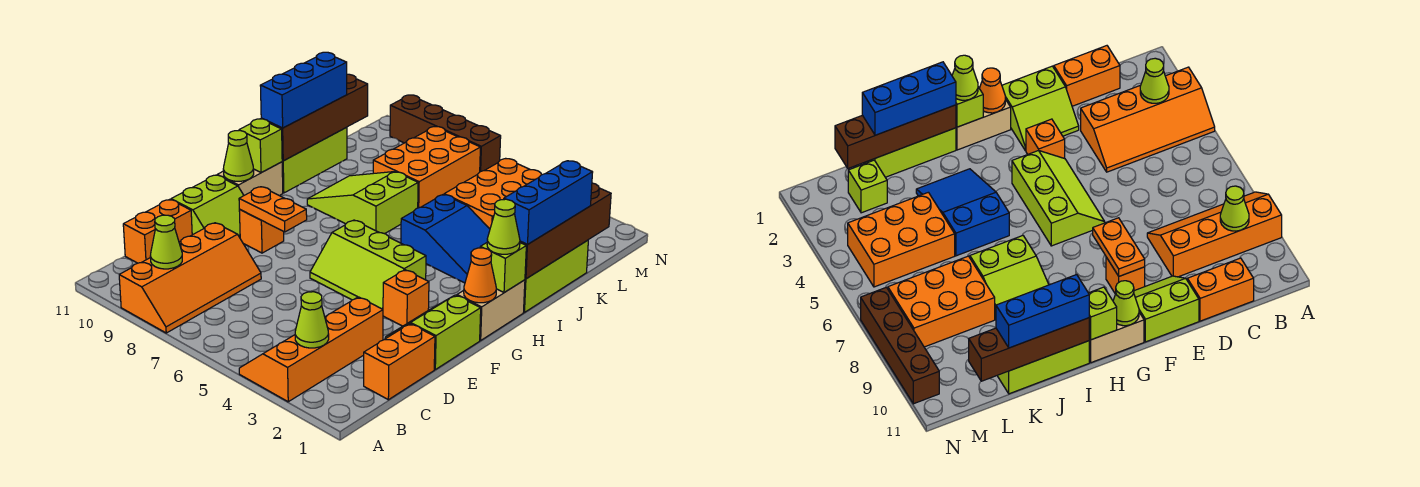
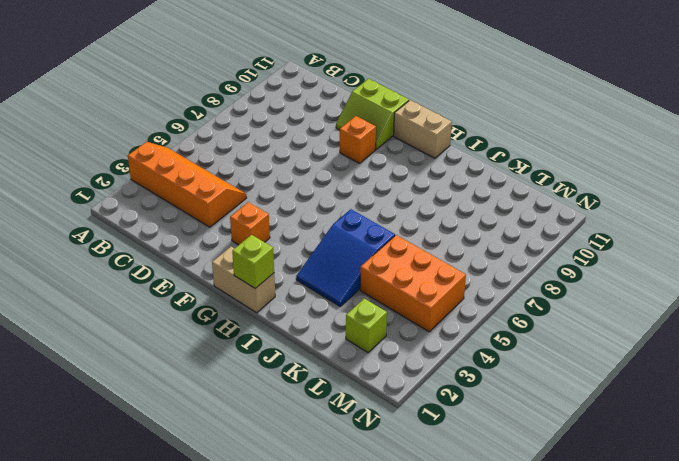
none -> orange slope A8:D9 level 1 top 9
none -> orange brick C1:D1 level 1
none -> orange brick C11:D11 level 1
none -> lime slope E1:F2 level 1 top 1

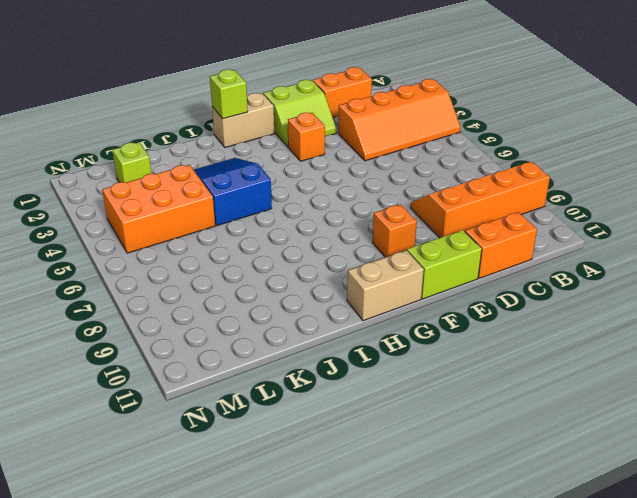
none -> lime slope F4:G6 level 1 top G
none -> lime brick I1:K1 level 1
none -> lime slope I7:J9 level 1 top 7
none -> lime brick I11:K11 level 1

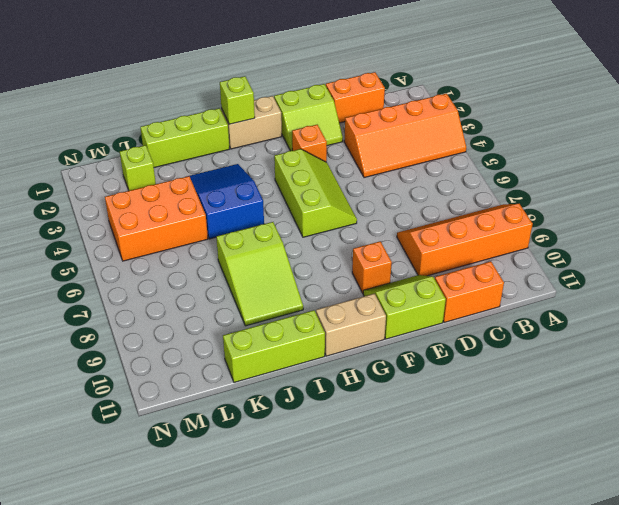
none -> orange brick K7:M8 level 1
none -> brown brick N7:N10 level 1
none -> lime cone B3 level 2
none -> lime cone B9 level 2

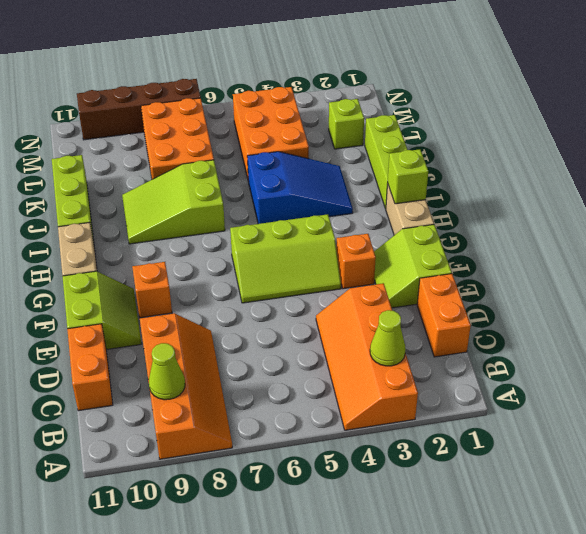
none -> orange plate F8:F9 level 2
none -> orange cone G1 level 2
none -> lime cone G11 level 2
none -> lime brick H11 level 2

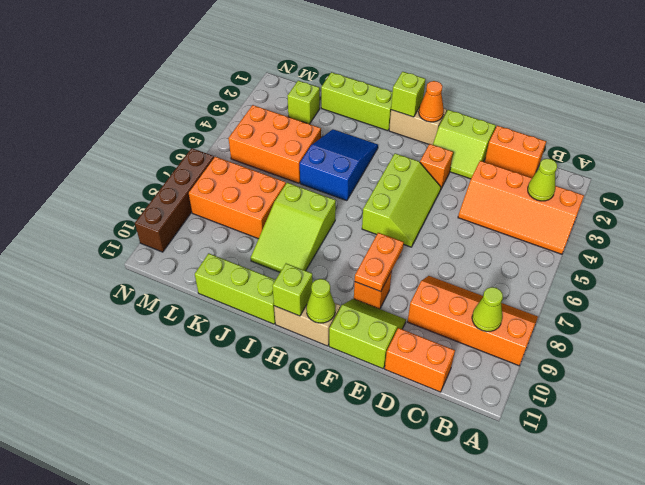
none -> brown brick I1:L1 level 2
none -> brown brick I11:L11 level 2
none -> lime cone H1 level 3
none -> blue brick I1:K1 level 3

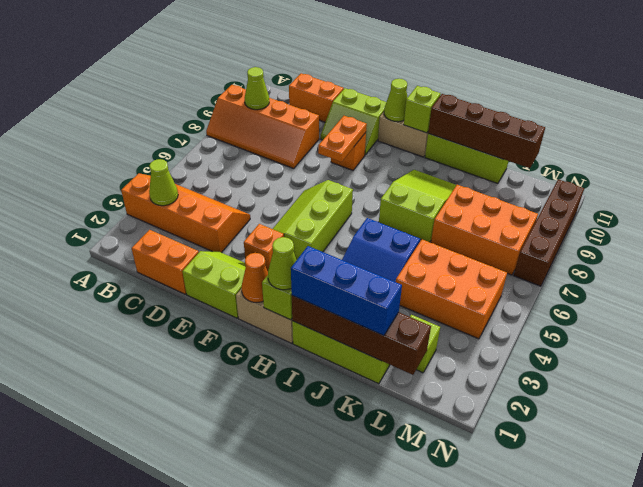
none -> blue brick I11:K11 level 3

